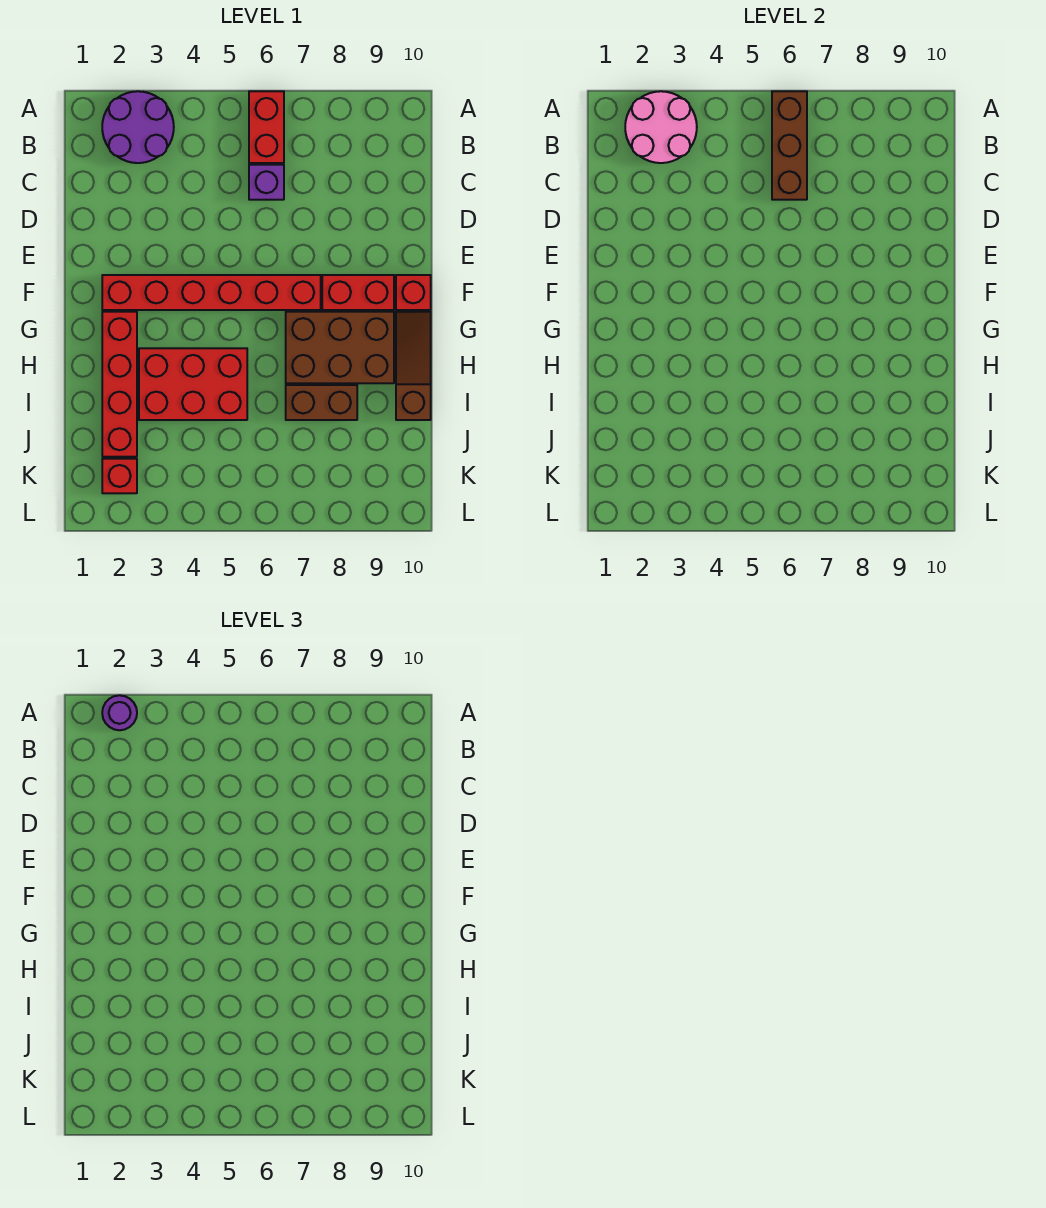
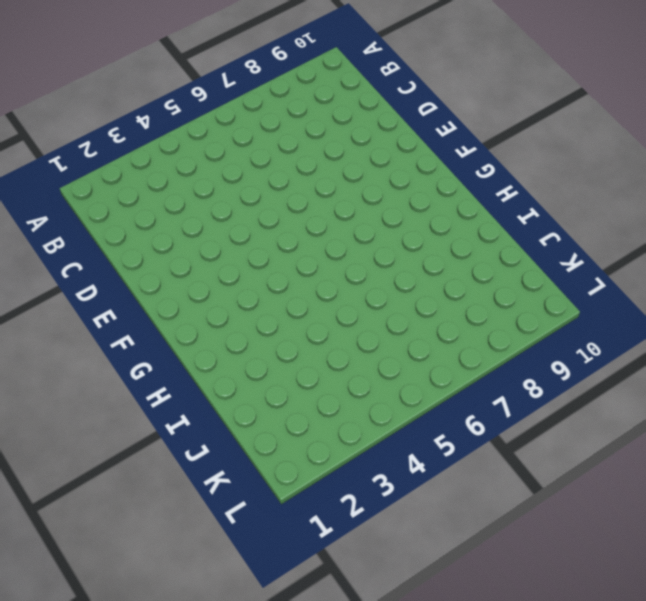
none -> purple round brick A2:B3 level 1
none -> red brick A6:B6 level 1
none -> purple brick C6 level 1

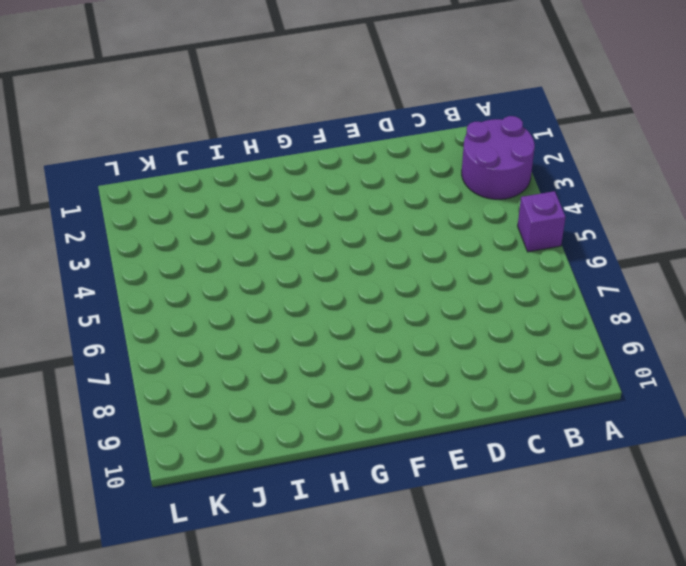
purple brick A5 level 1 -> purple brick C6 level 1
none -> red brick A6:B6 level 1
none -> red brick F2:F7 level 1
none -> red brick F8:F9 level 1

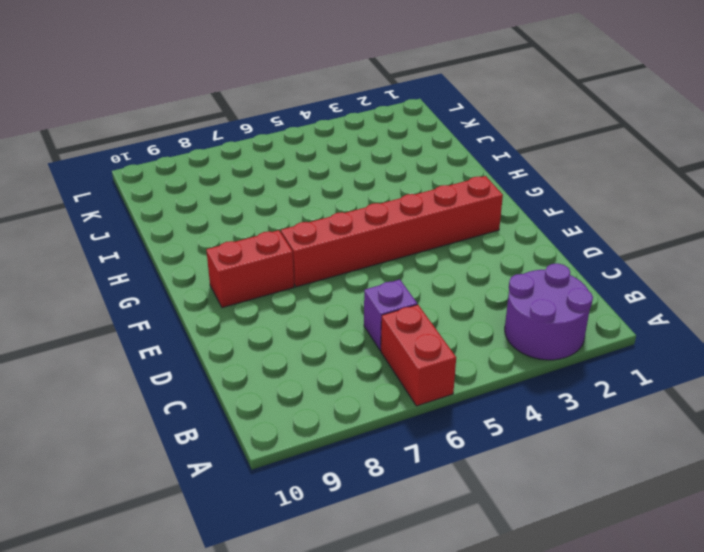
none -> red brick F10 level 1
none -> red brick G2:J2 level 1
none -> brown brick G7:H9 level 1

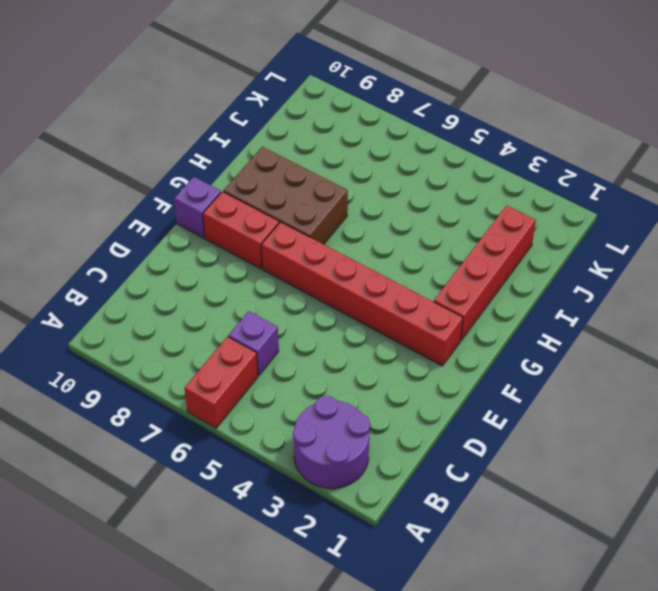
purple brick F10 level 1 -> red brick F10 level 1
none -> brown slope G10:I10 level 1 top I
none -> red brick H3:I5 level 1
none -> brown brick I7:I8 level 1

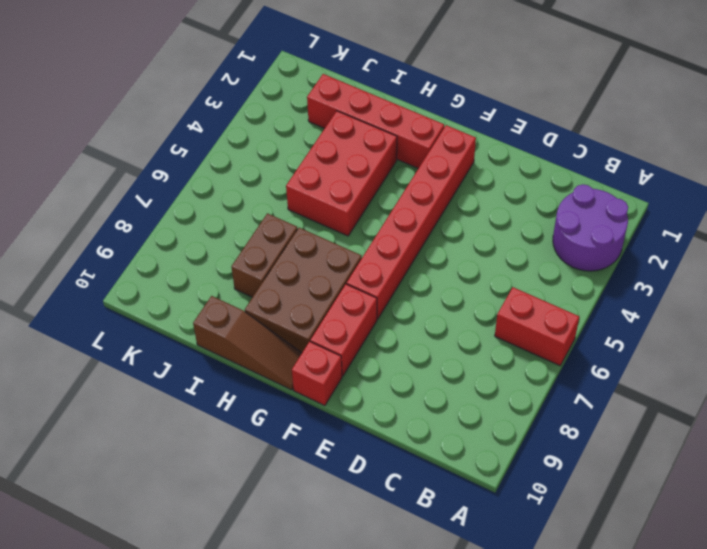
none -> purple brick C6 level 1
none -> red brick K2 level 1
none -> pink round brick A2:B3 level 2

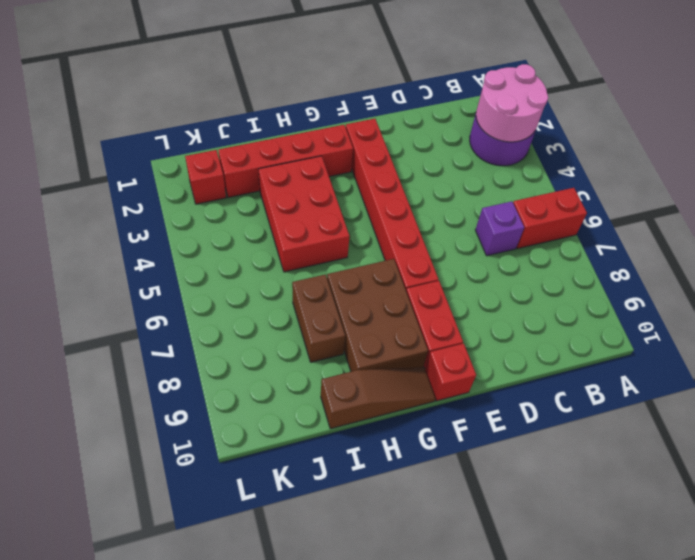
none -> brown brick A6:C6 level 2
none -> purple round brick A2 level 3

